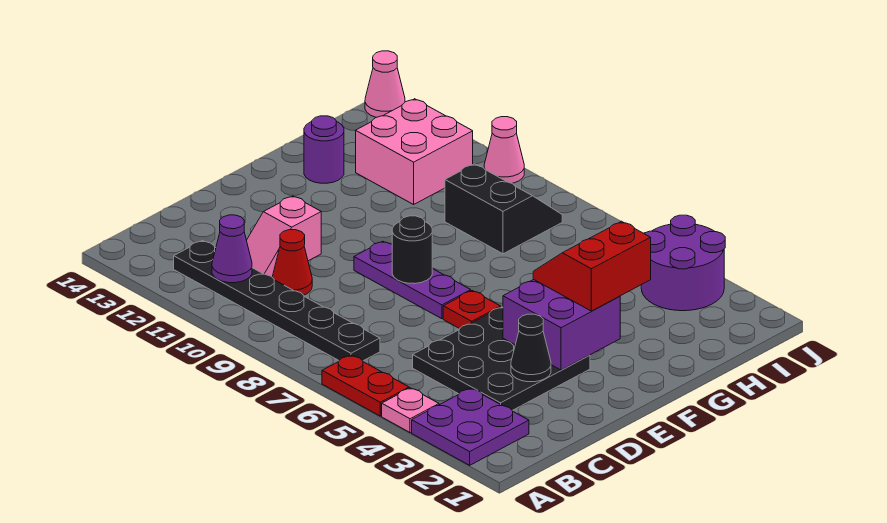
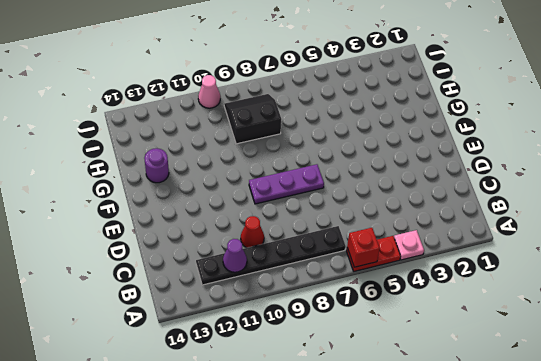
red brick A6 level 2 -> none
none -> purple plate A2:B3 level 1
none -> black plate C3:E5 level 1
none -> pink slope C11:D11 level 1 top D

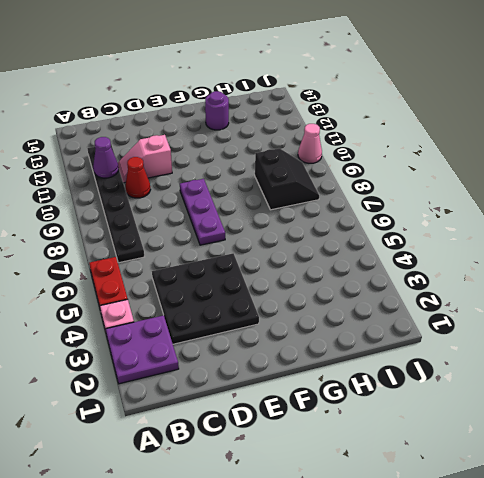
none -> red plate E6 level 1
none -> pink brick H11:I12 level 1
none -> purple round brick I3:J4 level 1

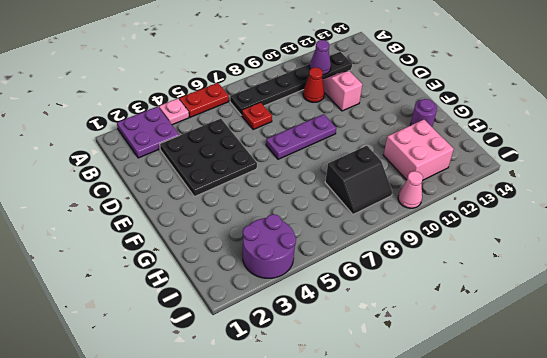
red plate C7 level 1 -> red plate E6 level 1
none -> pink cone J14 level 1
none -> black cone D3 level 2
none -> purple brick E3:F4 level 2

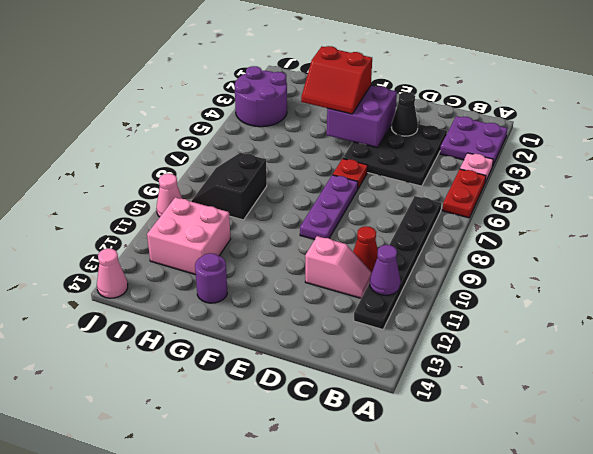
none -> black round brick E8 level 2

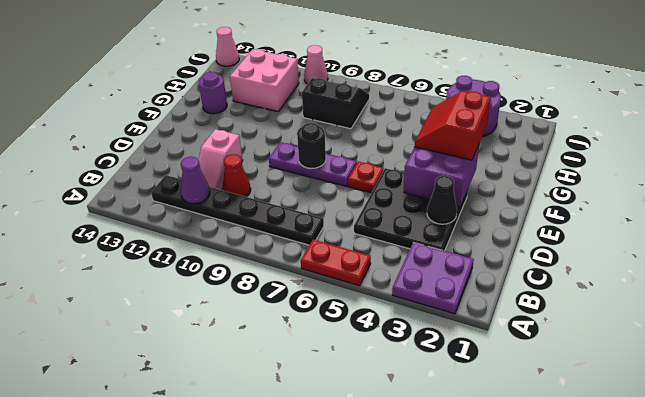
none -> pink plate A4 level 1

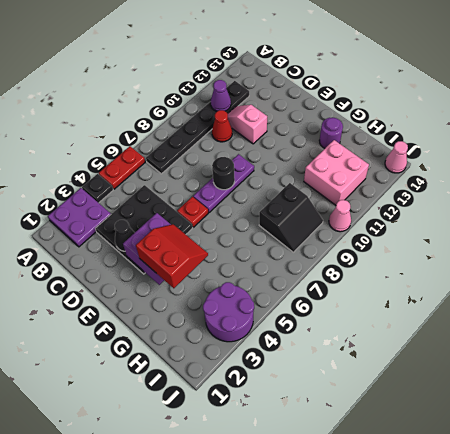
black plate A4 level 1 -> pink plate A4 level 1

